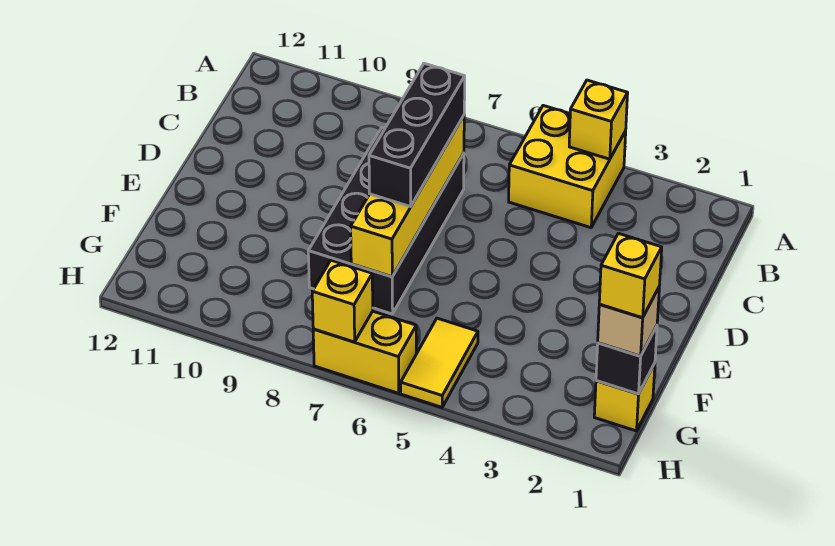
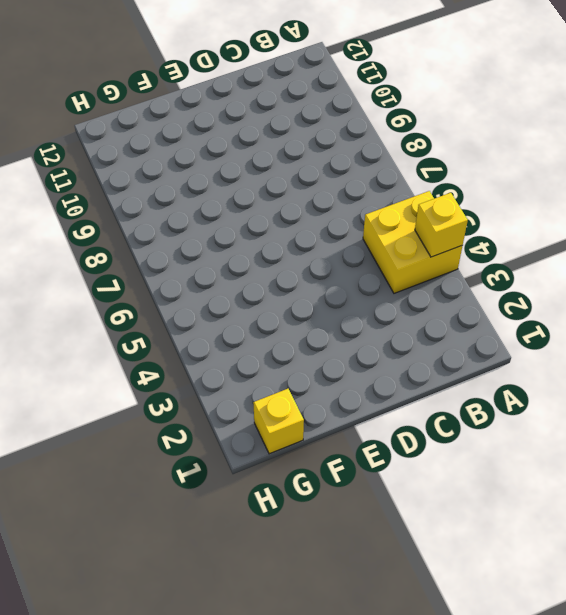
none -> black brick C7:F8 level 1
none -> yellow tile G5:H5 level 1
none -> yellow brick H6:H7 level 1

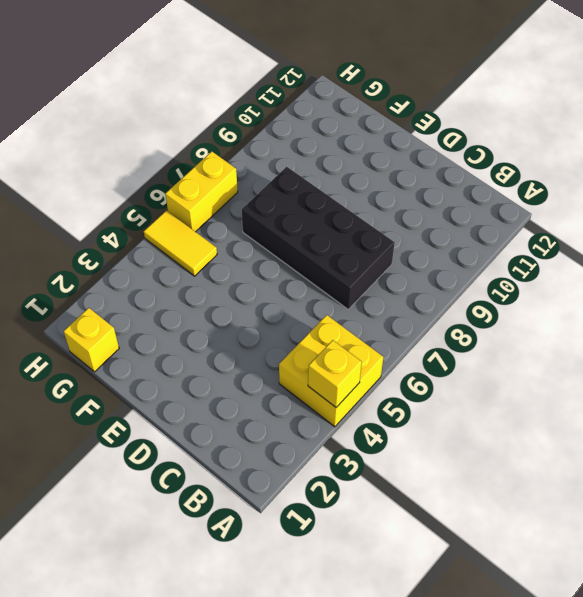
none -> yellow brick C7:F7 level 2
none -> black brick G1 level 2
none -> yellow brick H7 level 2

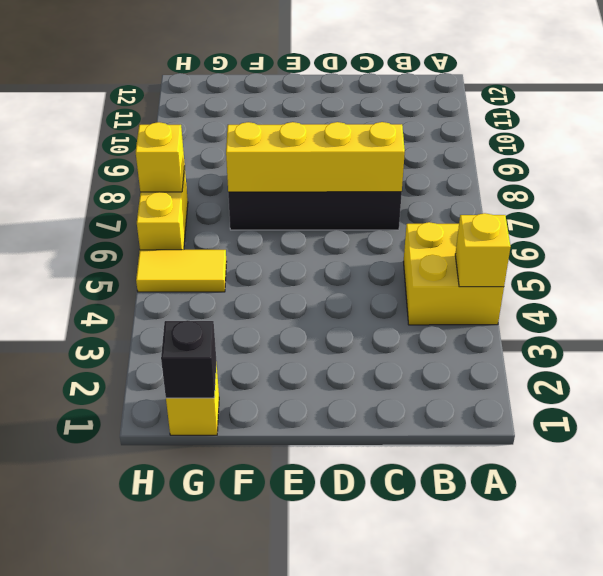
none -> black brick C7:E7 level 3
none -> tan brick G1 level 3
none -> yellow brick G1 level 4

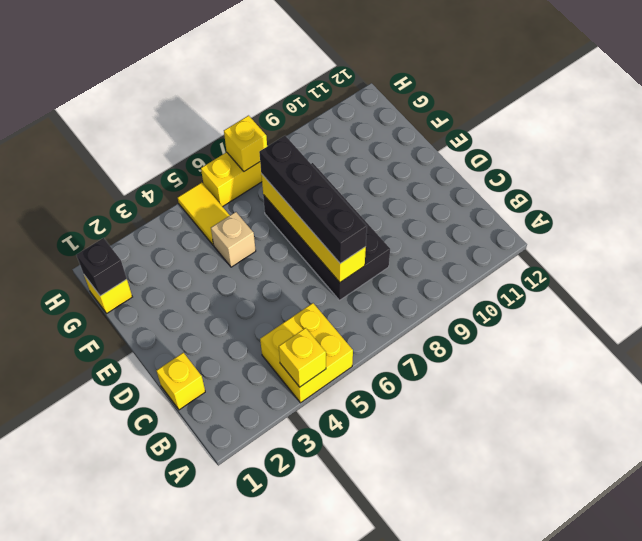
yellow brick C1 level 1 -> yellow brick G1 level 4
black brick C7:F7 level 3 -> black brick C7:E7 level 3
tan brick F5 level 1 -> tan brick G1 level 3

